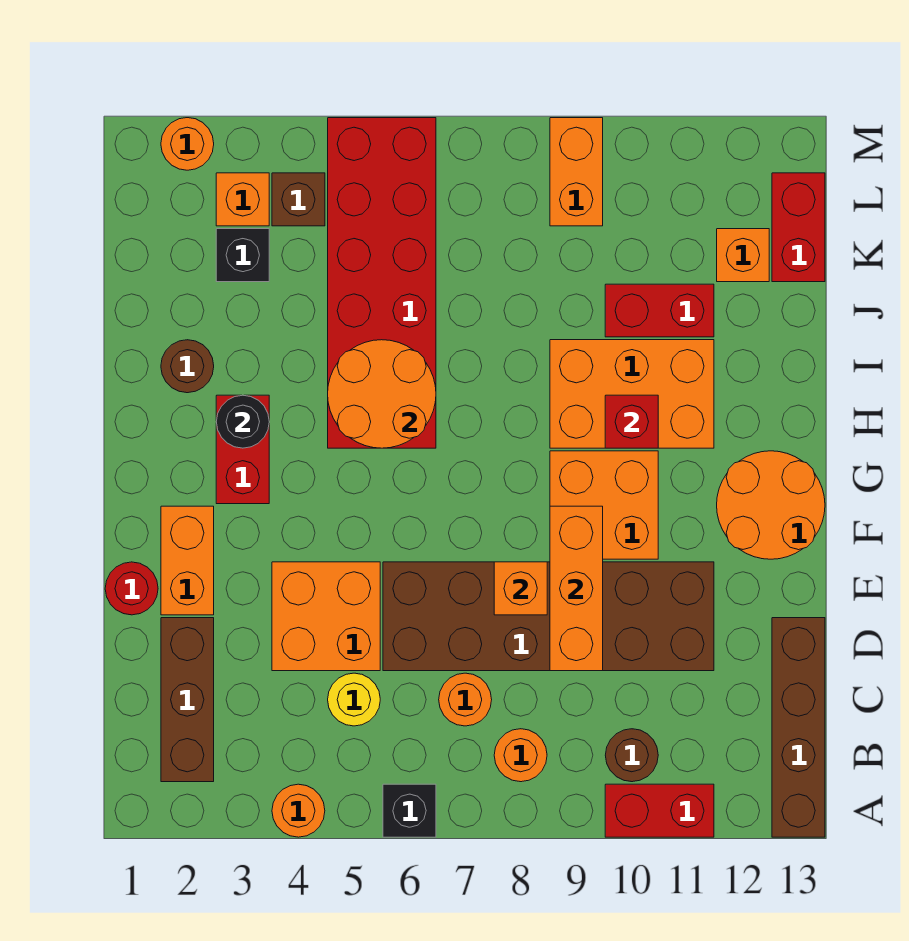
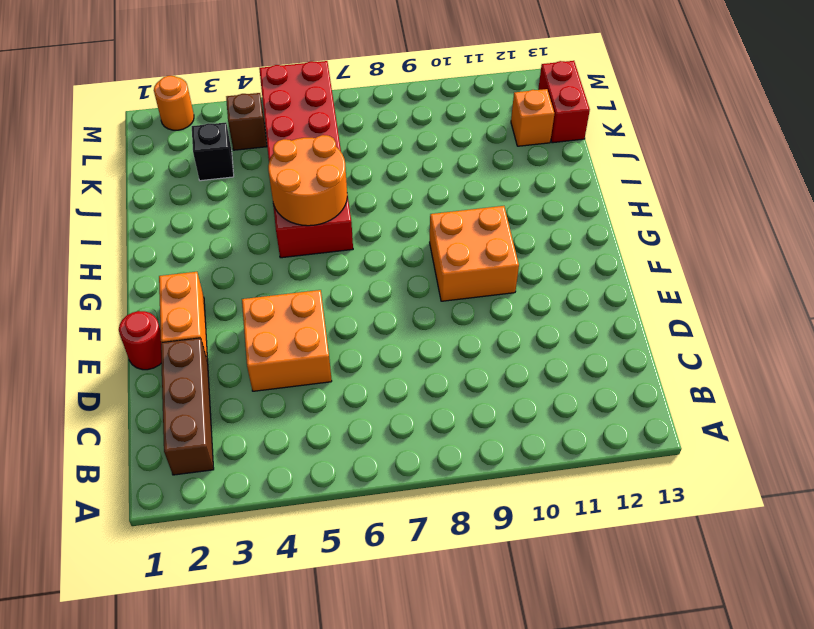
none -> orange round brick A4 level 1
none -> black brick A6 level 1
none -> red brick A10:A11 level 1
none -> brown brick A13:D13 level 1

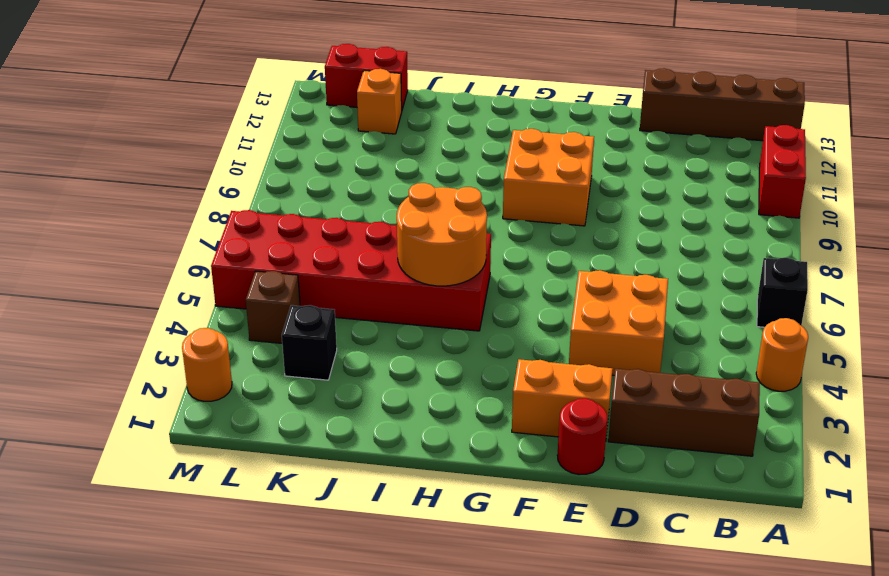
none -> orange round brick B8 level 1
none -> brown round brick B10 level 1
none -> yellow round brick C5 level 1
none -> orange round brick C7 level 1

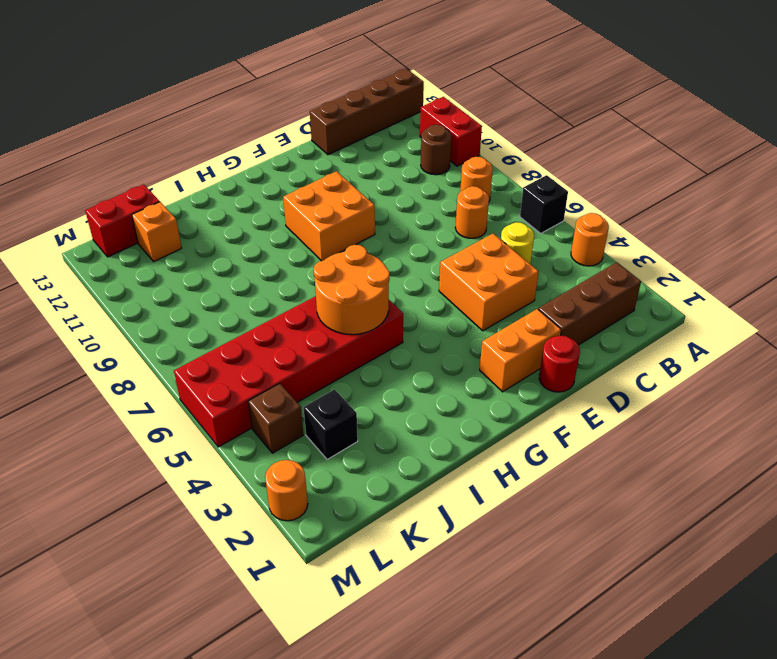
none -> brown brick D6:E11 level 1
none -> orange round brick F12:G13 level 1
none -> red brick G3:H3 level 1
none -> orange brick H9:I11 level 1

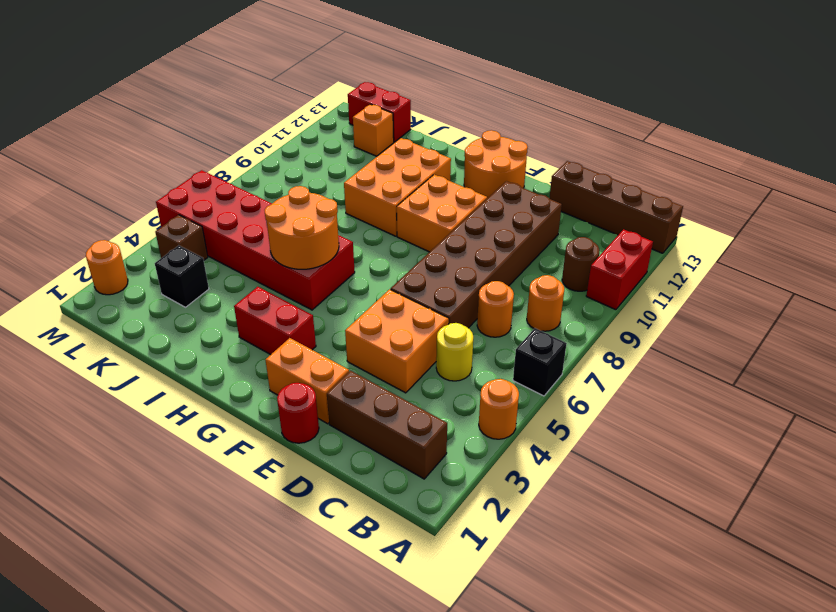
none -> brown round brick I2 level 1
none -> red brick J10:J11 level 1
none -> orange brick L3 level 1
none -> orange brick L9:M9 level 1

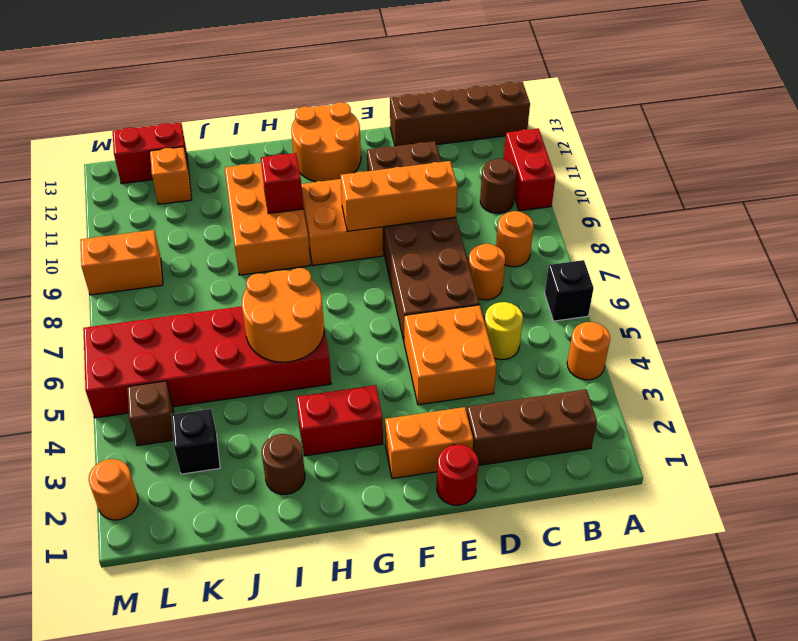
none -> red brick J10:J11 level 1
none -> orange brick L3 level 1
none -> orange brick E8 level 2
none -> black round brick H3 level 2

